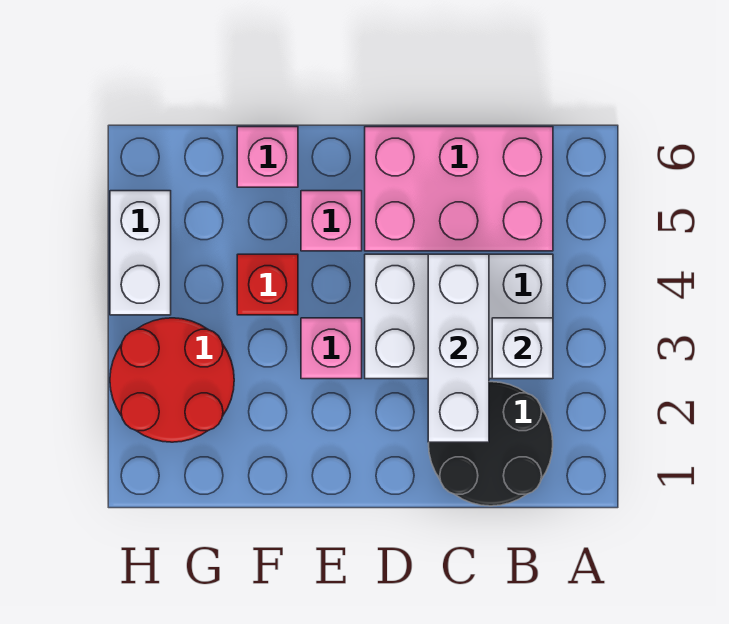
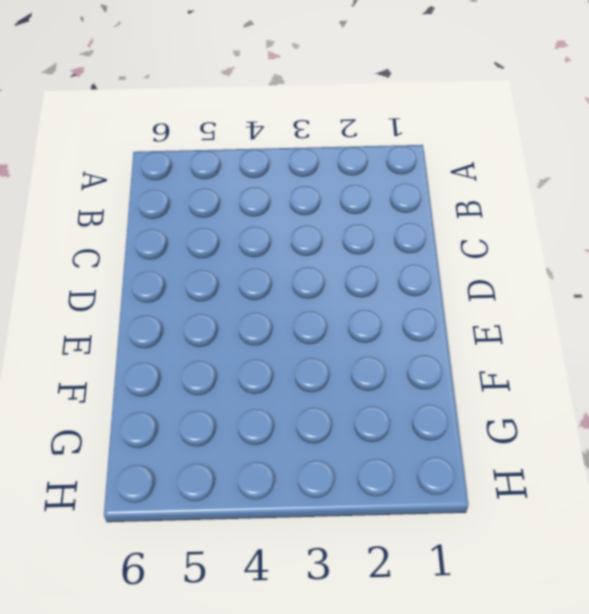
none -> black round brick B1:C2 level 1
none -> white brick B3:D4 level 1

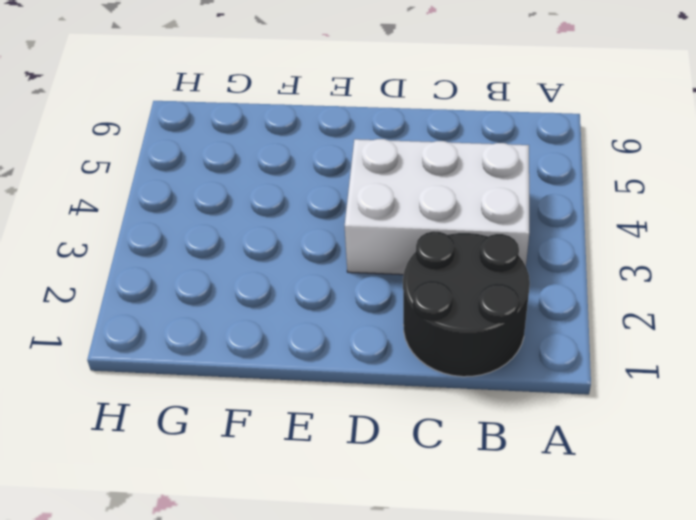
none -> pink brick B5:D6 level 1
none -> pink brick E3 level 1

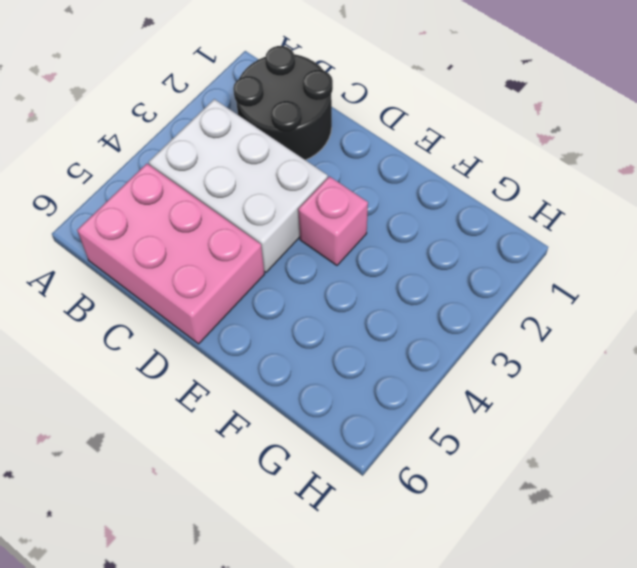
none -> pink brick E5 level 1
none -> red brick F4 level 1

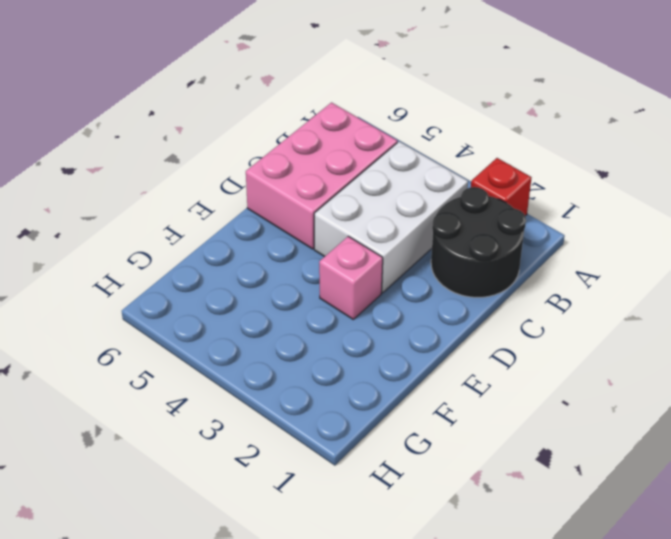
red brick A2 level 1 -> red brick F4 level 1
none -> pink brick E5 level 1
none -> pink brick F6 level 1

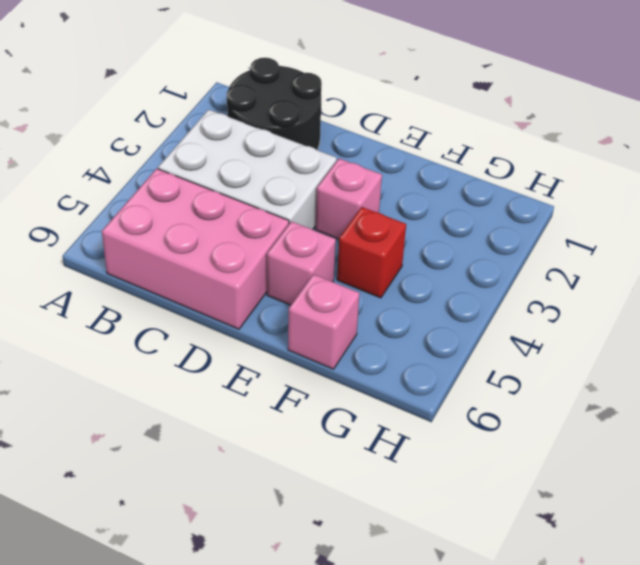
none -> red round brick G2:H3 level 1
none -> white brick H4:H5 level 1

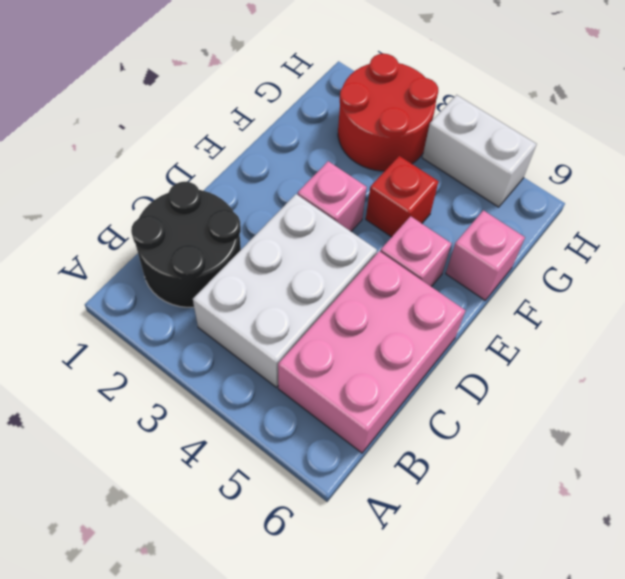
none -> white brick B3 level 2
none -> white brick C2:C4 level 2

